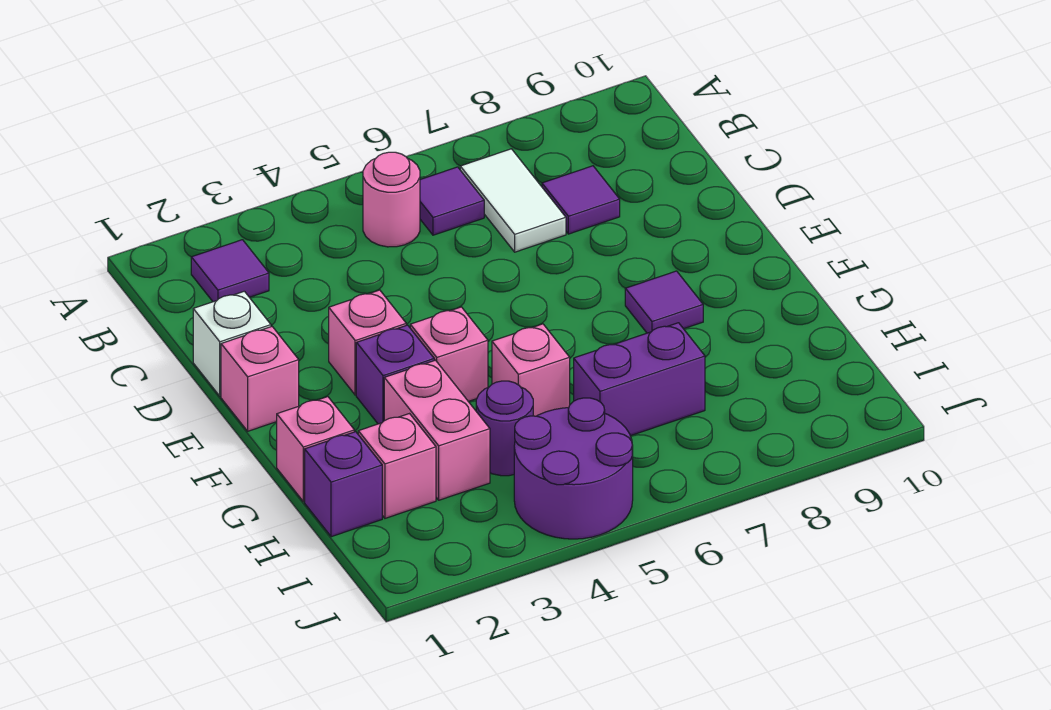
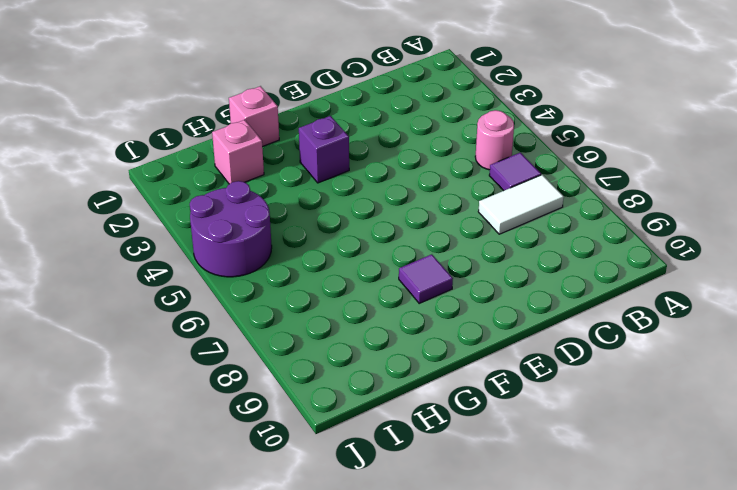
none -> purple tile B2 level 1
none -> purple tile C8 level 1
none -> white brick D1 level 1

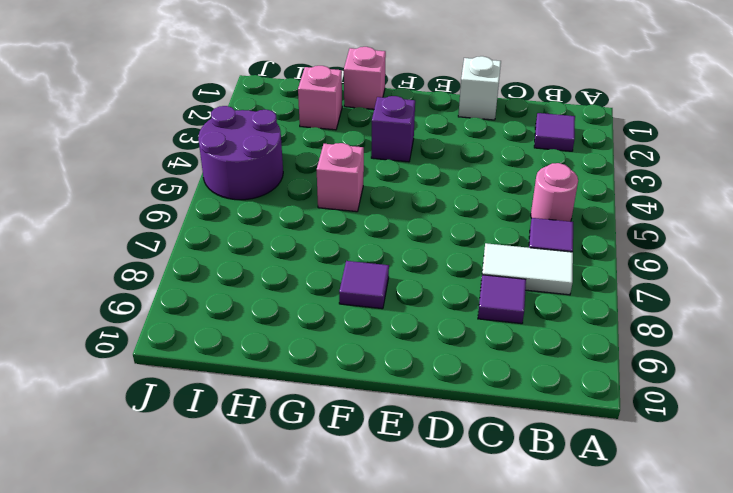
none -> pink brick E1 level 1
none -> pink brick E3 level 1
none -> pink brick F4 level 1

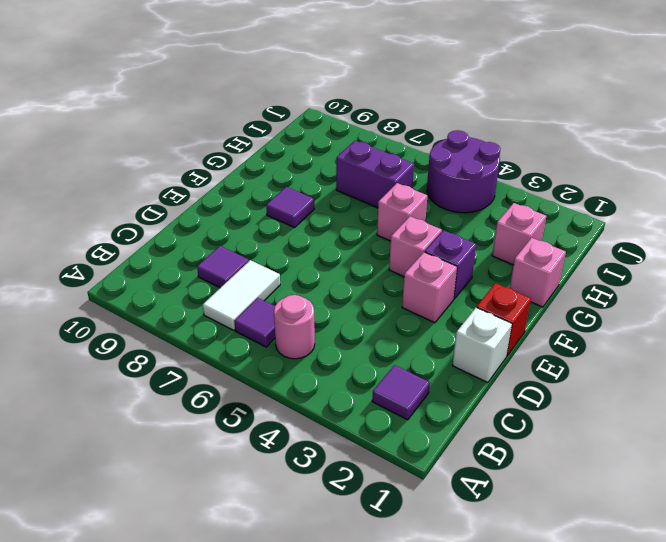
red brick E1 level 1 -> pink brick E1 level 1
none -> pink brick G3:H3 level 1
none -> purple brick H1 level 1
none -> purple round brick H4 level 1

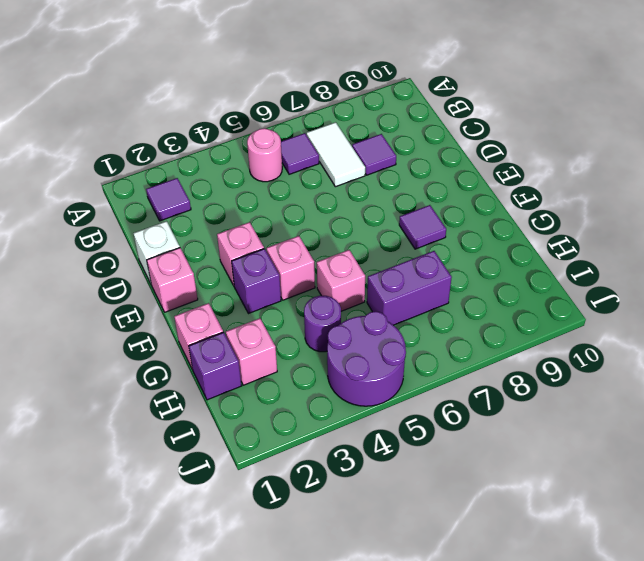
none -> pink brick G3:H3 level 1

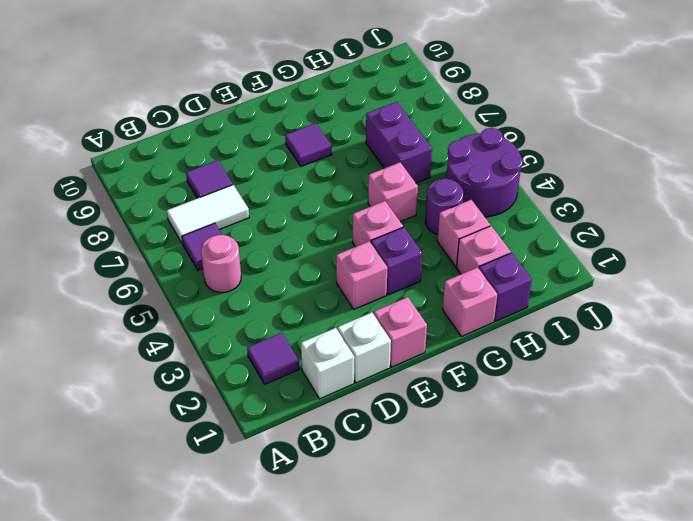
white brick C1 level 1 -> none
pink brick H3 level 1 -> pink brick G3:H3 level 1

